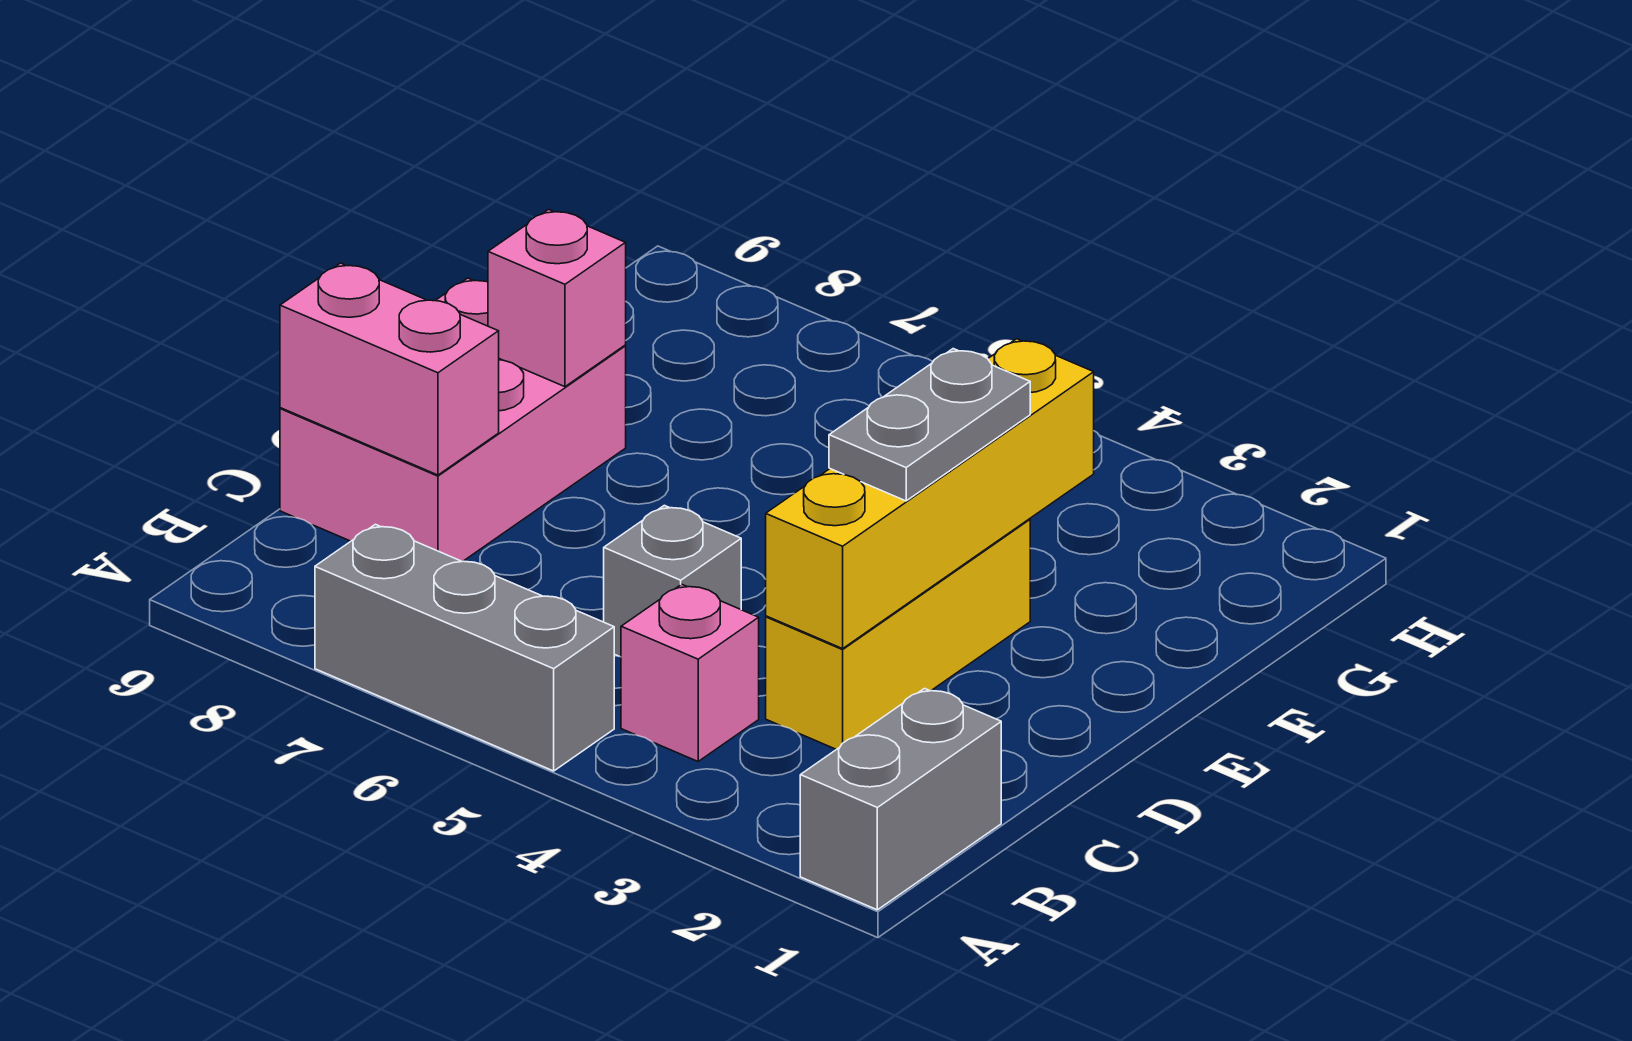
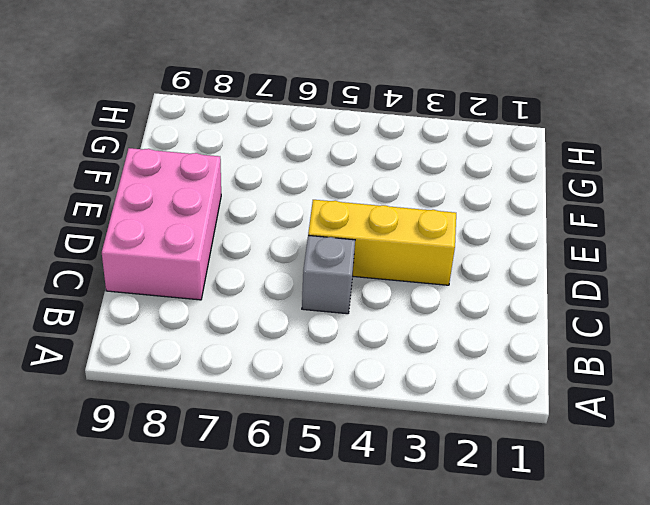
yellow brick D3:D5 level 1 -> yellow brick C3:E3 level 1
none -> grey brick A1:B1 level 1
none -> grey brick A5:A7 level 1

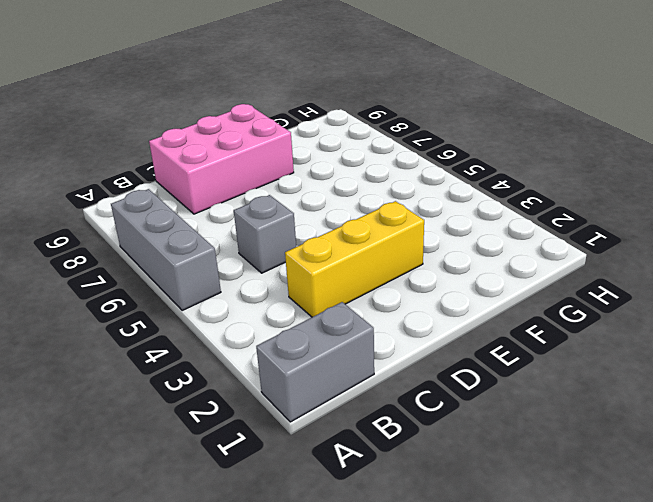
none -> pink brick B4 level 1
none -> yellow brick C3:F3 level 2

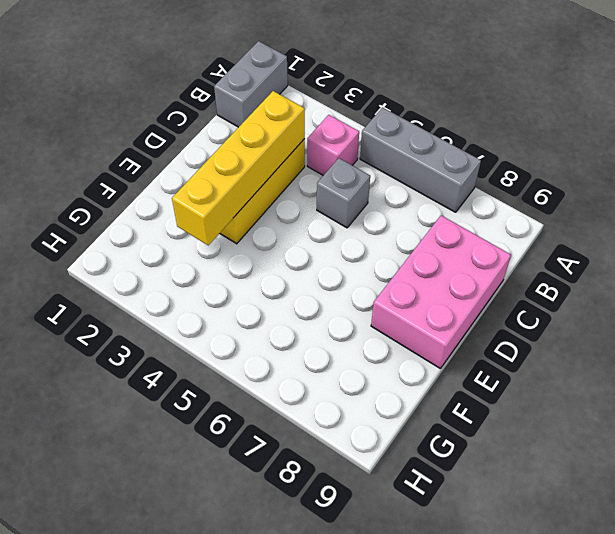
none -> pink brick C8:C9 level 2
none -> pink brick E8 level 2

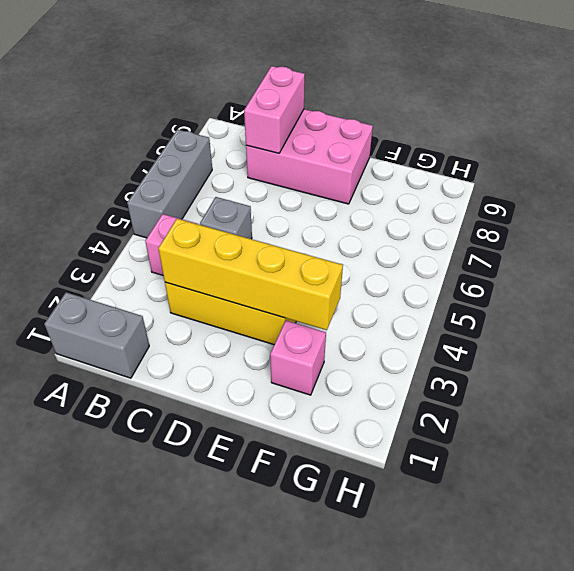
pink brick F2 level 1 -> pink brick E8 level 2
none -> grey plate D3:E3 level 3

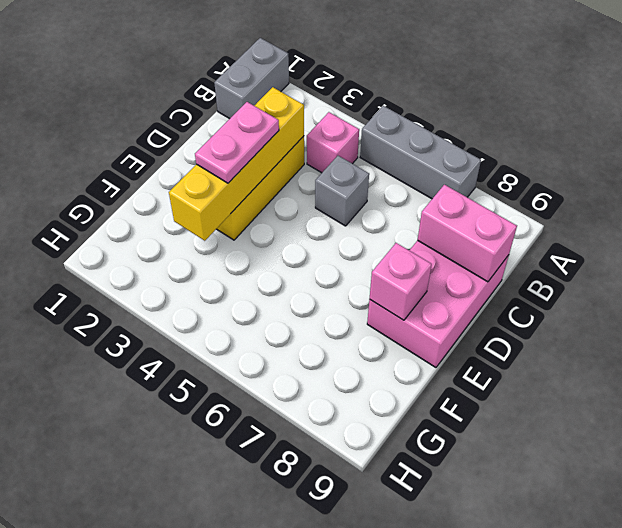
pink plate D3:E3 level 3 -> grey plate D3:E3 level 3

